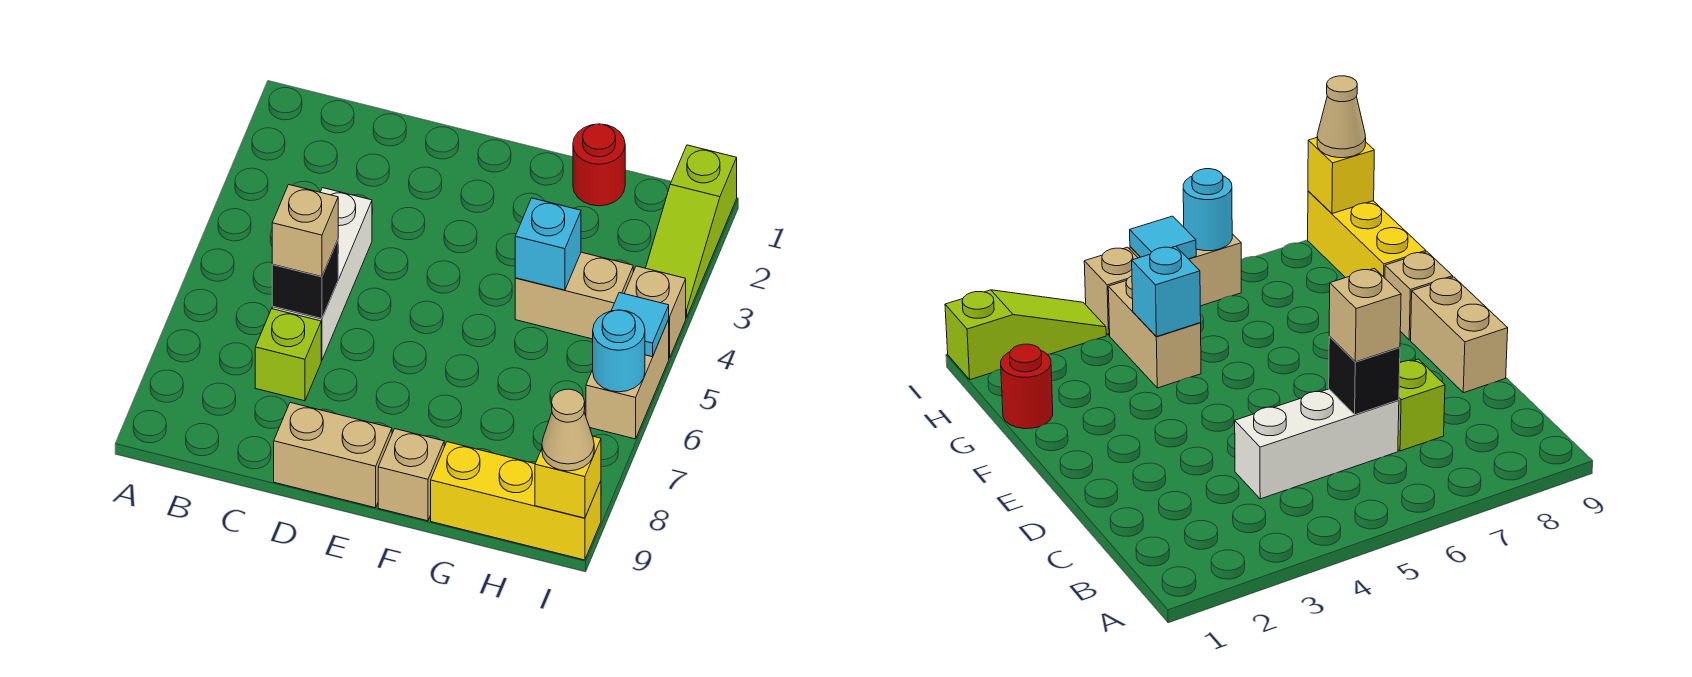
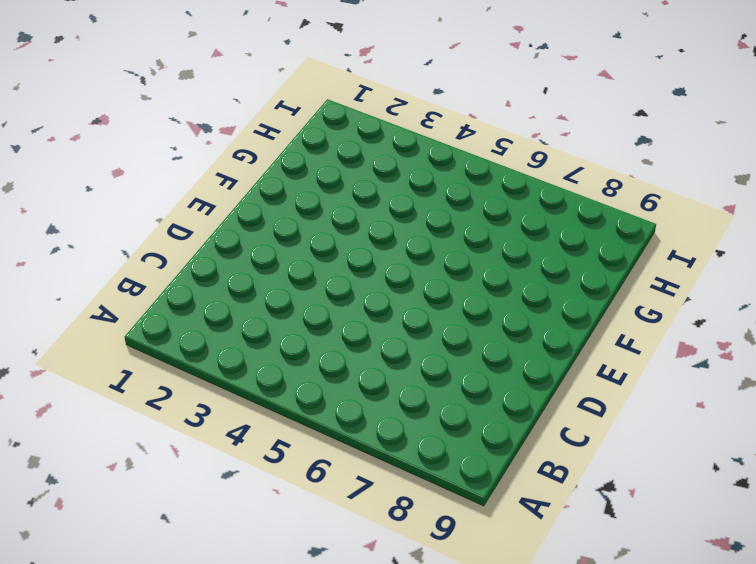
none -> white brick C4:C6 level 1
none -> lime brick C7 level 1
none -> tan brick D9:E9 level 1

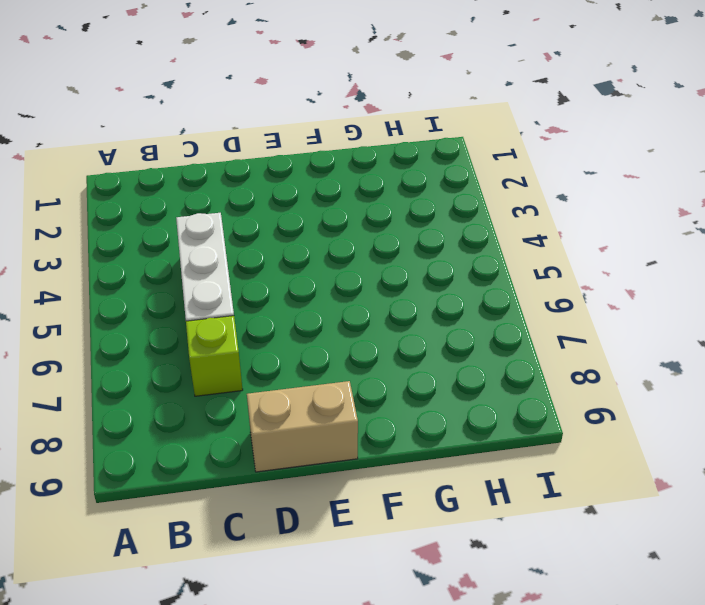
none -> tan brick F9 level 1
none -> red round brick G1 level 1
none -> tan brick G4:H4 level 1

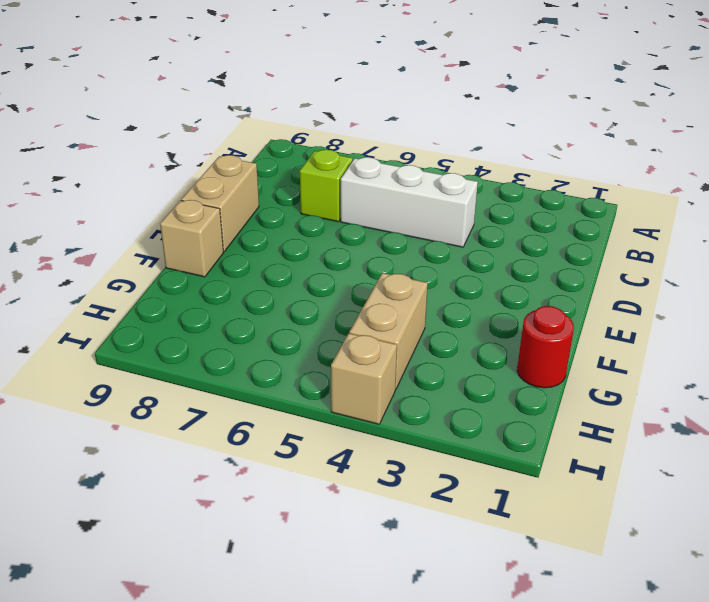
none -> yellow brick G9:I9 level 1
none -> lime slope I1:I3 level 1 top 1
none -> tan brick I5:I6 level 1

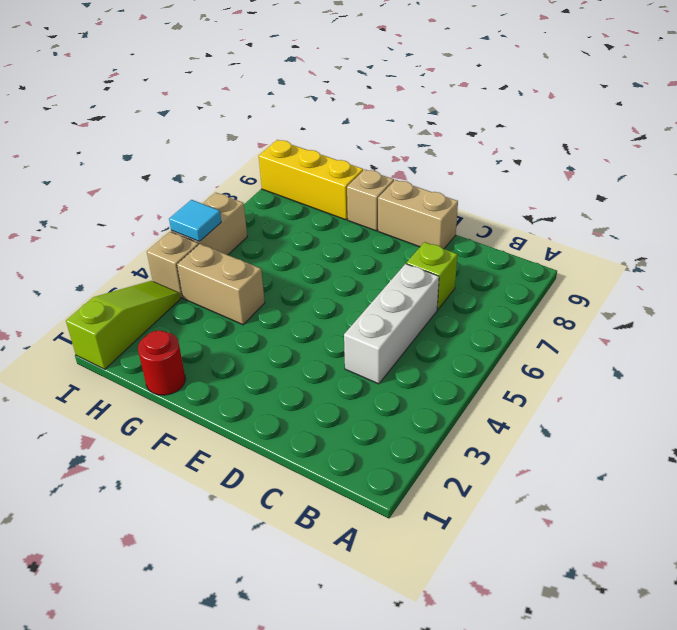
none -> black brick C6 level 2
none -> cyan brick G4 level 2
none -> cyan round brick I6 level 2

